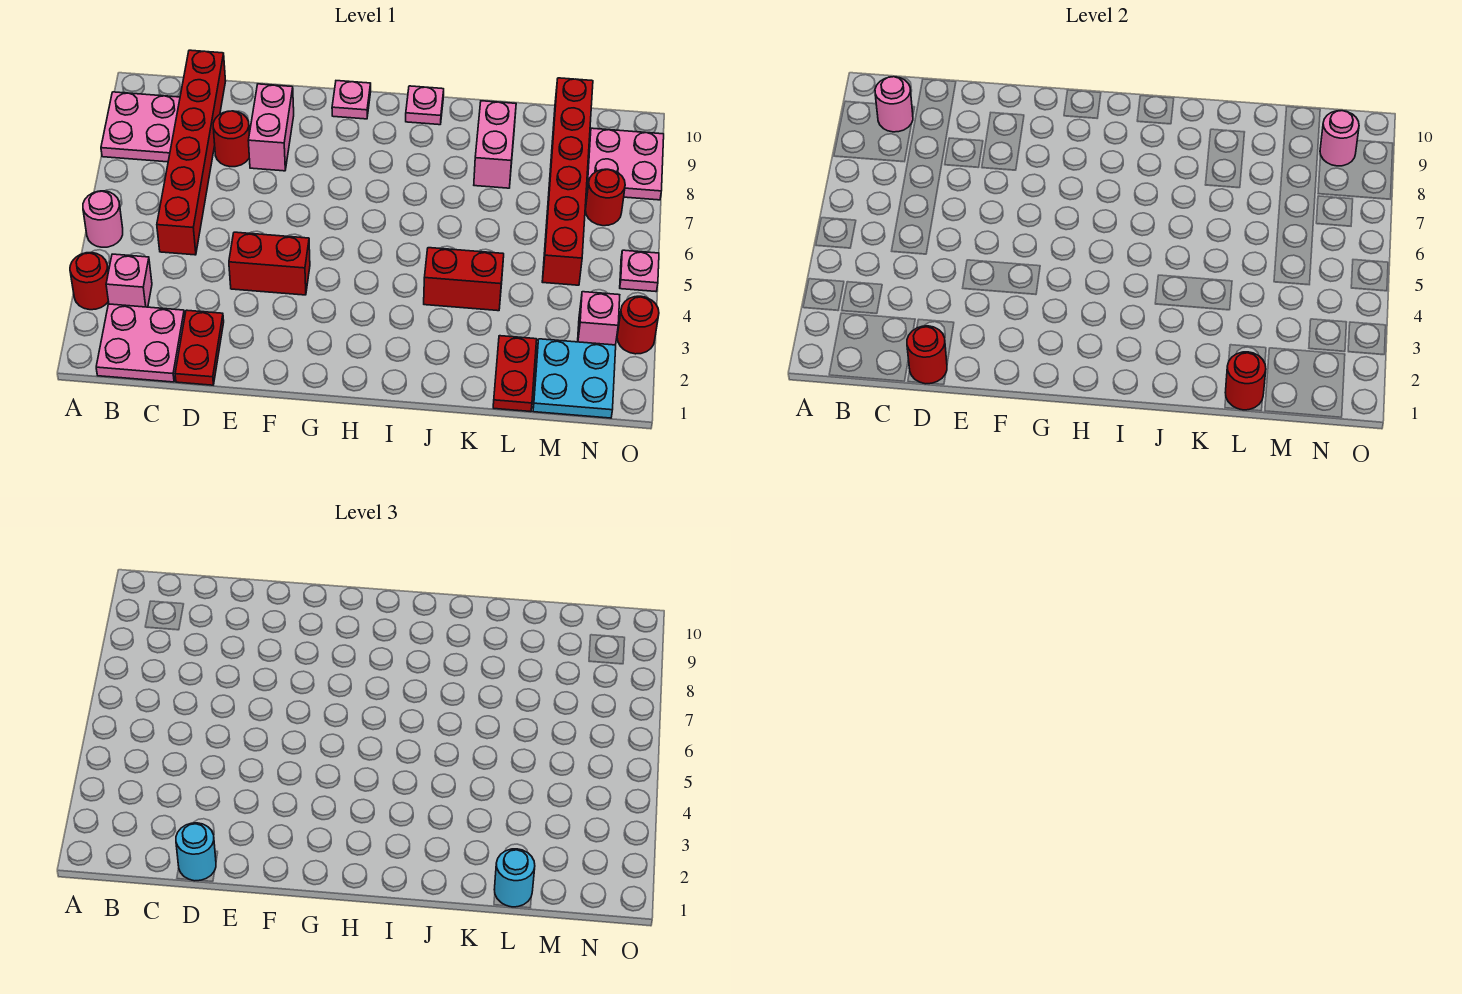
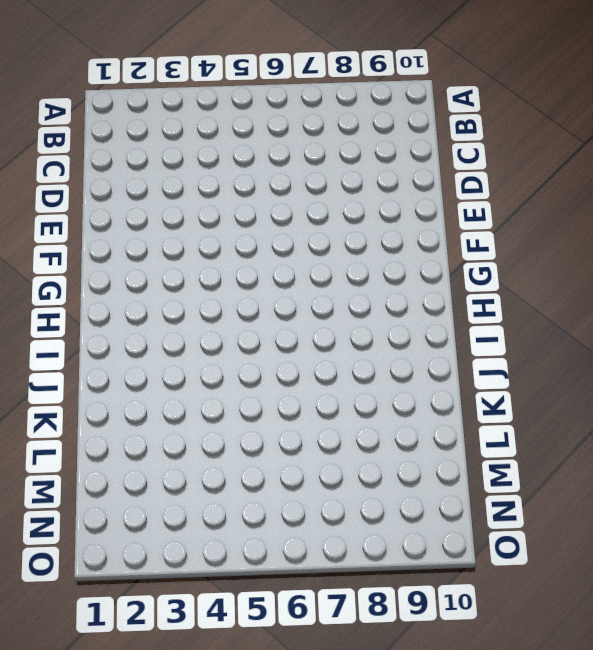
none -> red round brick A3 level 1
none -> pink round brick A5 level 1
none -> pink plate A8:B9 level 1

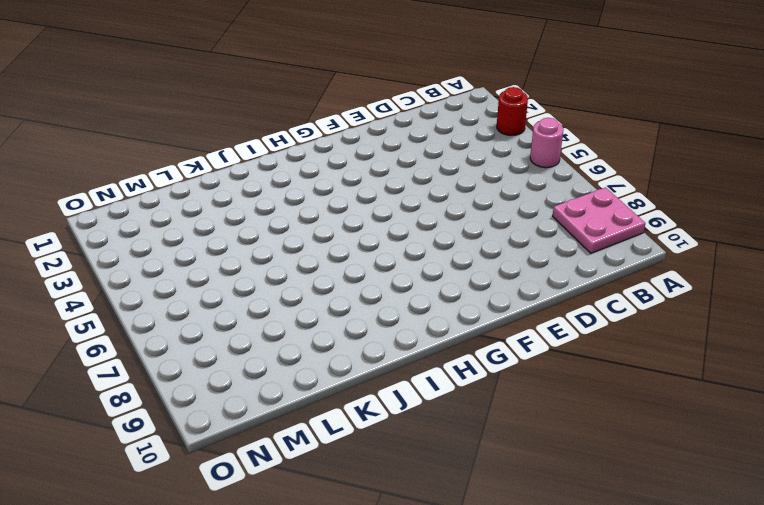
none -> pink plate B1:C2 level 1
none -> pink brick B3 level 1
none -> red brick C5:C10 level 1

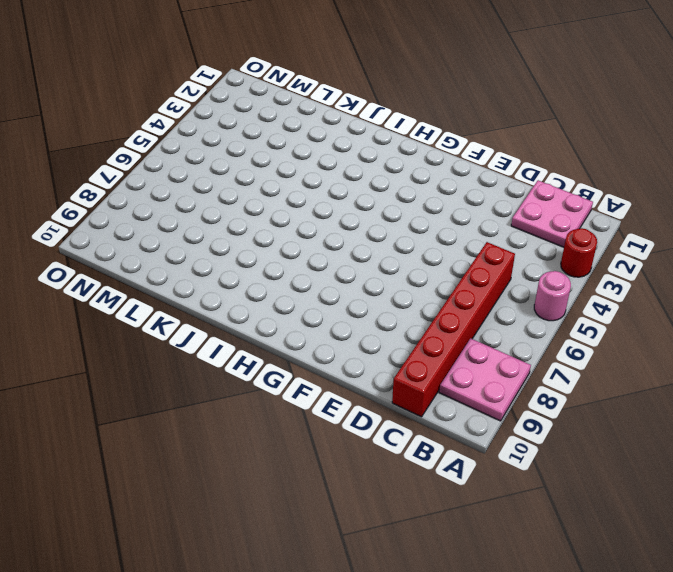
none -> pink brick B3 level 1
none -> red plate D1:D2 level 1
none -> red round brick D8 level 1

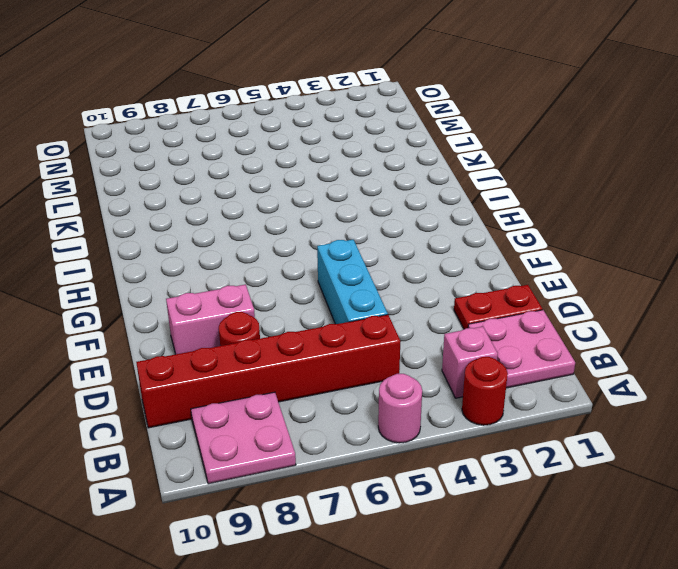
cyan brick D5:F5 level 1 -> none
none -> red brick E4:F4 level 1
none -> pink plate G10 level 1
none -> pink plate I10 level 1

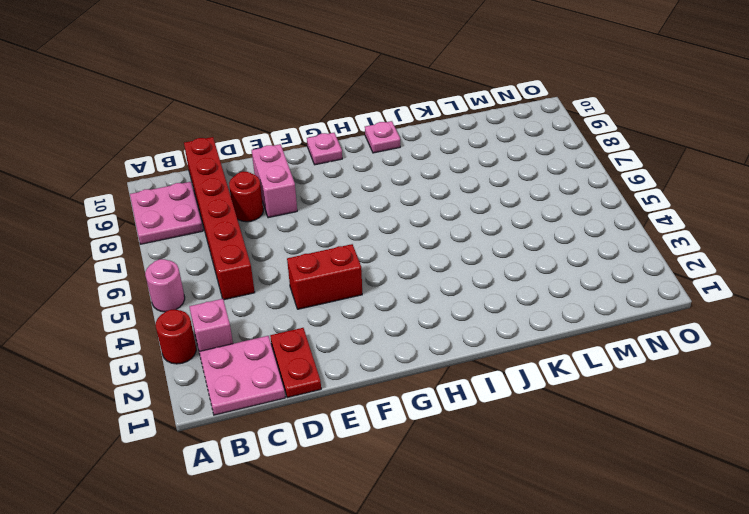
none -> red brick J4:K4 level 1
none -> pink brick K8:K9 level 1
none -> red plate L1:L2 level 1

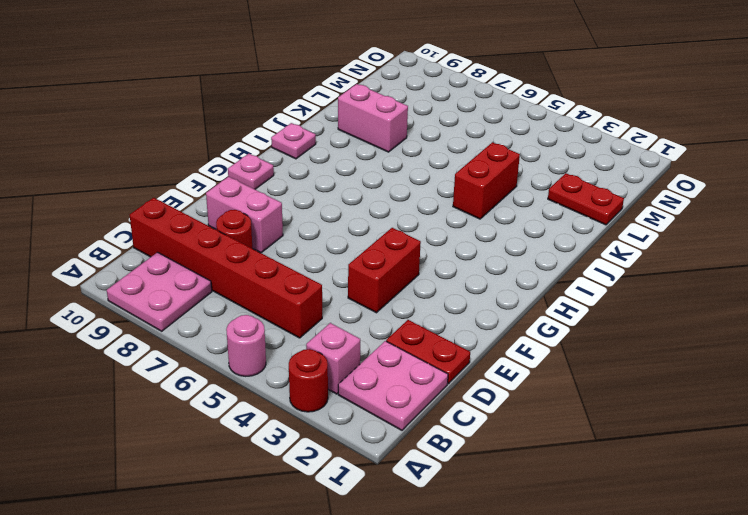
none -> cyan plate M1:N2 level 1
none -> red brick M5:M10 level 1
none -> pink brick N3 level 1

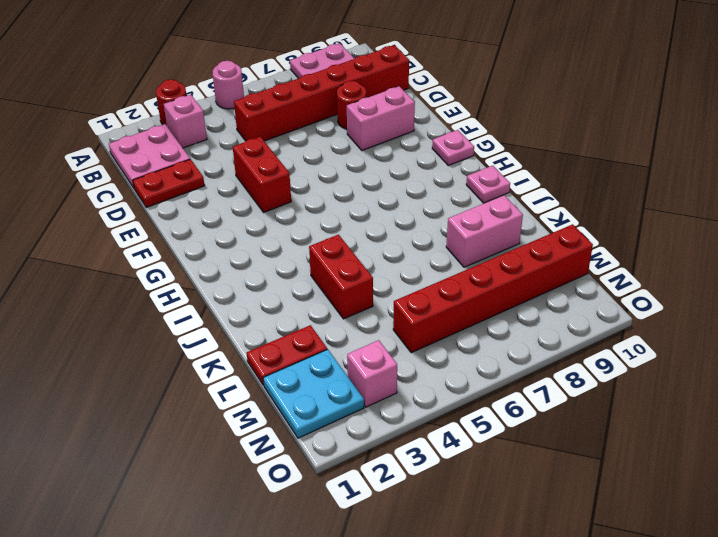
none -> red round brick N7 level 1
none -> pink plate N8:O9 level 1
none -> red round brick O3 level 1

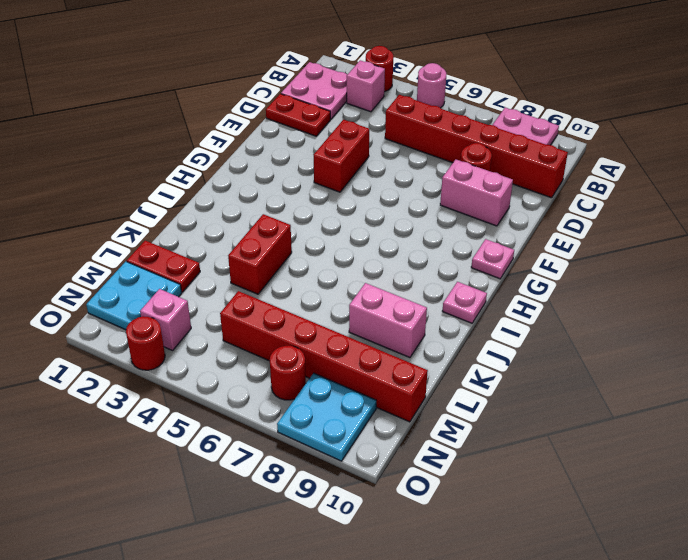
cyan plate N8:O9 level 1 -> pink plate N8:O9 level 1
none -> pink plate O5 level 1
none -> pink round brick B9 level 2
none -> red round brick D1 level 2

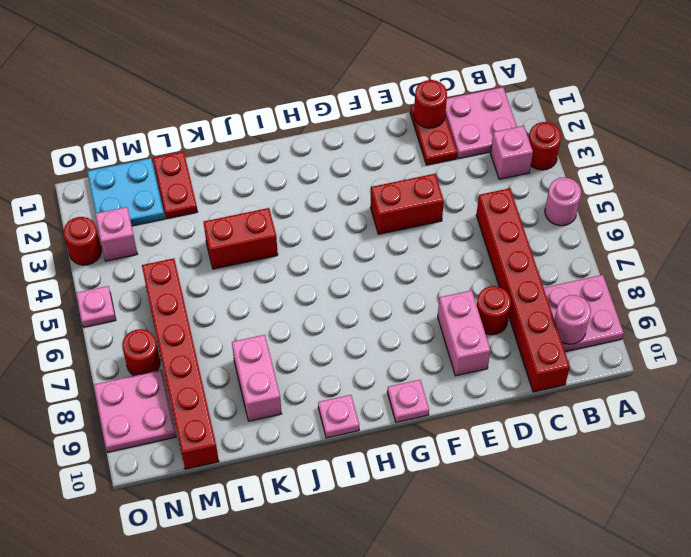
none -> red round brick L1 level 2
none -> pink round brick N9 level 2
none -> cyan round brick D1 level 3

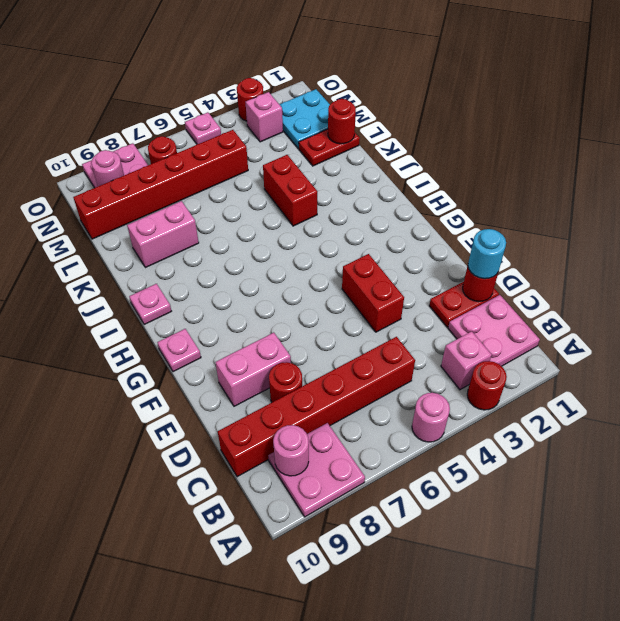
none -> cyan round brick L1 level 3

